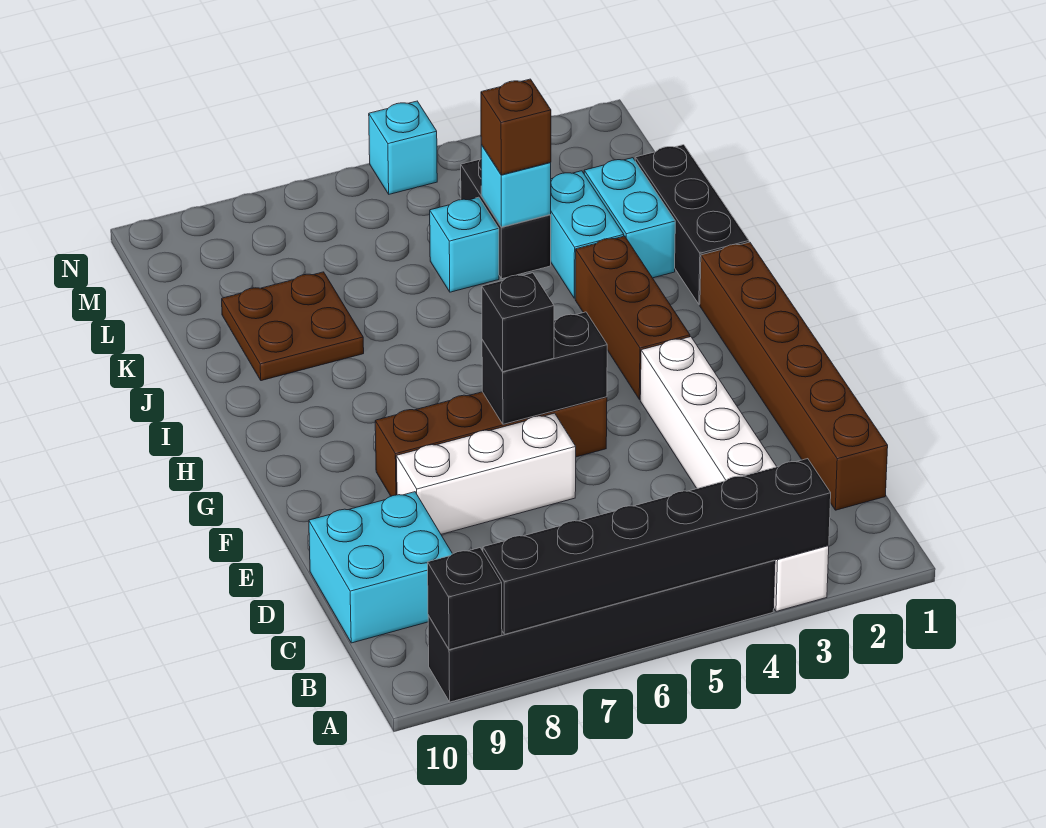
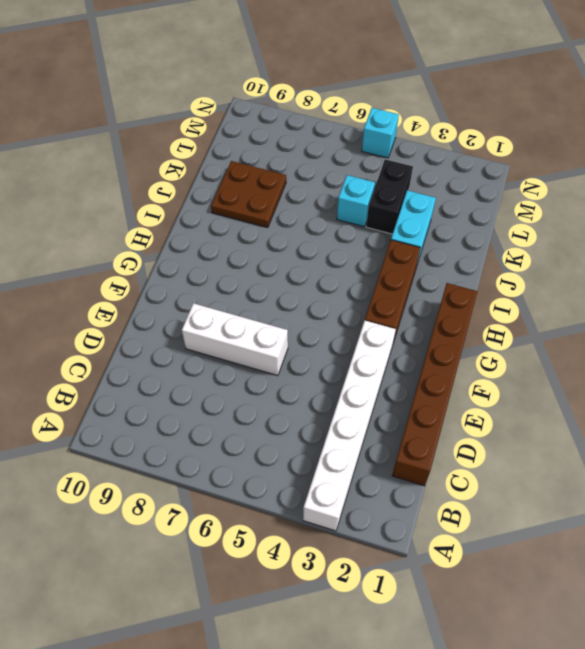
none -> black brick A4:A9 level 1
none -> cyan brick C9:D10 level 1
none -> brown brick F5:F8 level 1

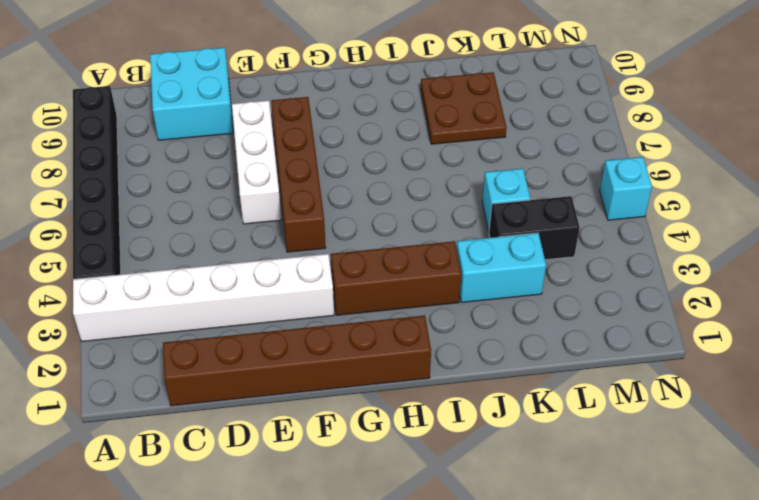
none -> black brick I1:K1 level 1
none -> cyan brick J2:K2 level 1
none -> black brick A3:A8 level 2

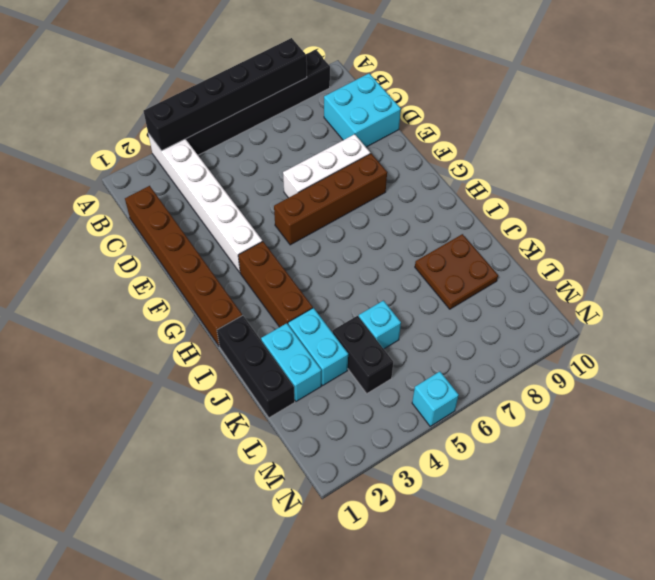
none -> black brick A9 level 2
none -> black brick F5:F6 level 2
none -> cyan brick K4 level 2

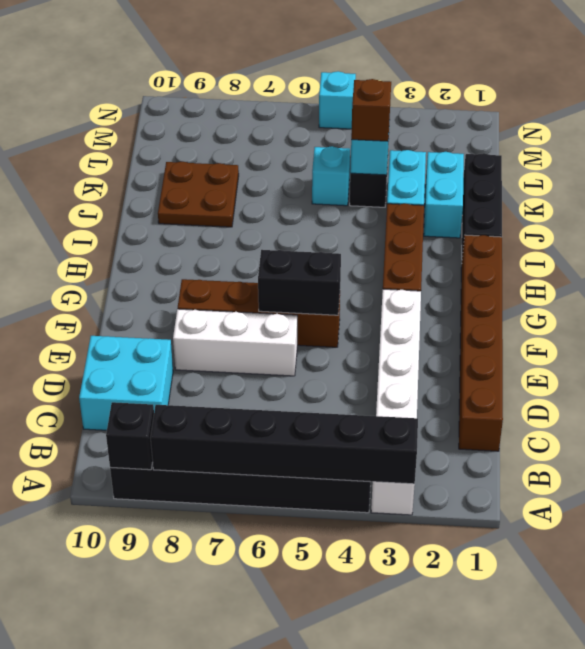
none -> black brick F6 level 3

